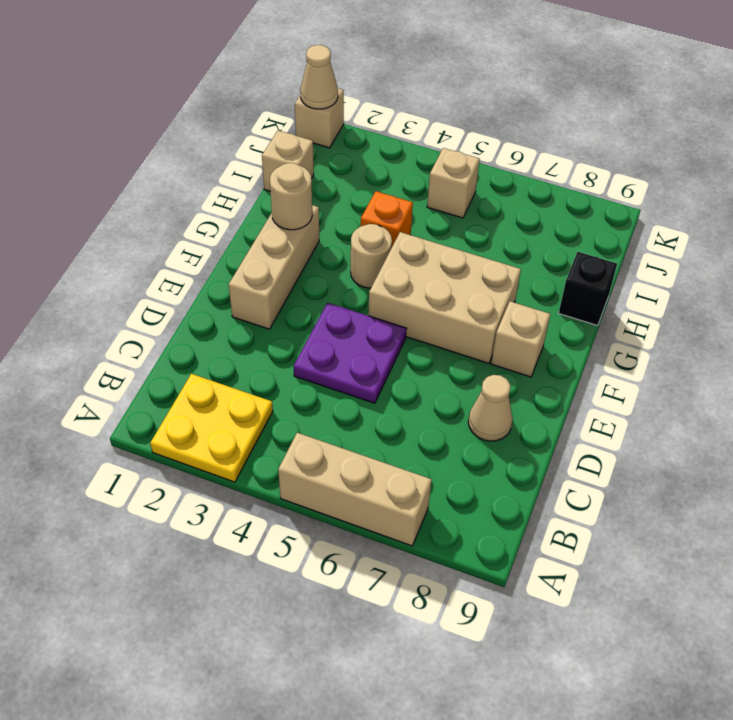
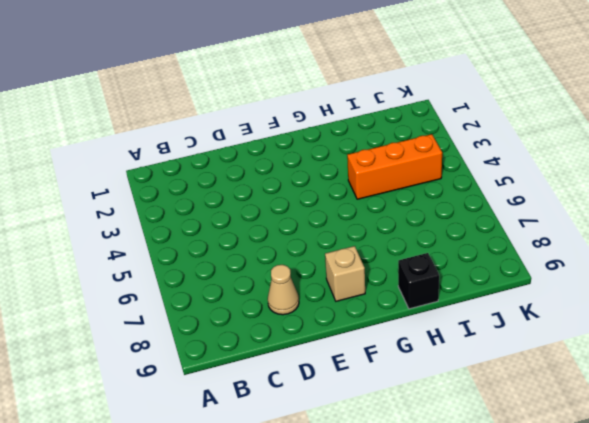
orange brick H4:J4 level 1 -> orange brick H4 level 1
none -> yellow plate A2:B3 level 1
none -> tan brick A5:A7 level 1
none -> purple plate D4:E5 level 1

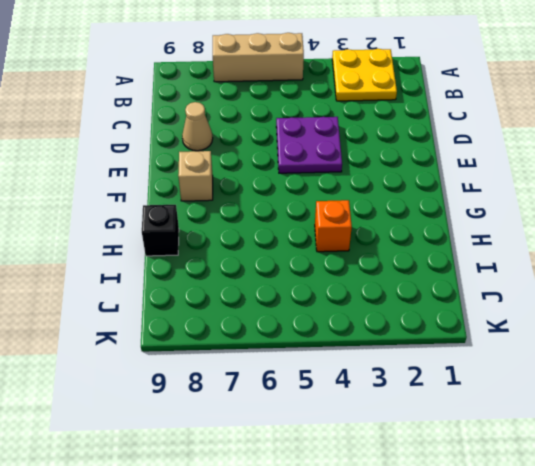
none -> tan brick E2:G2 level 1
none -> tan brick F5:G7 level 1
none -> tan round brick G4 level 1

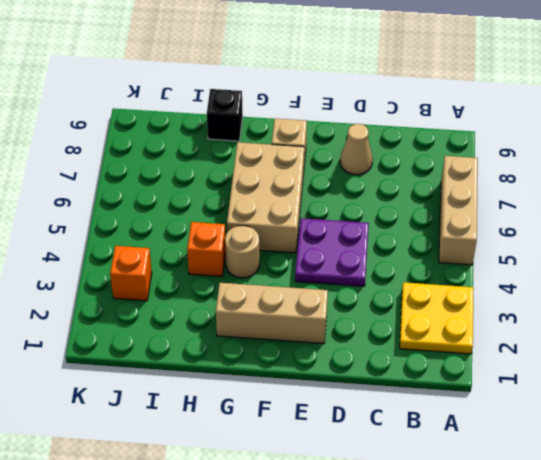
orange brick J3 level 1 -> none
none -> tan brick I1 level 1
none -> tan brick J5 level 1
none -> tan brick K1 level 1

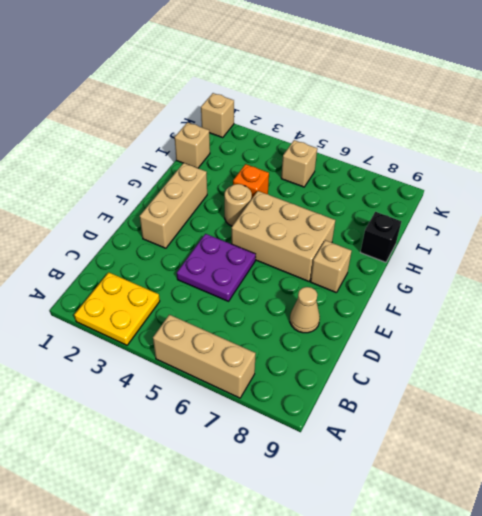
none -> tan round brick G2 level 2
none -> tan cone K1 level 2

